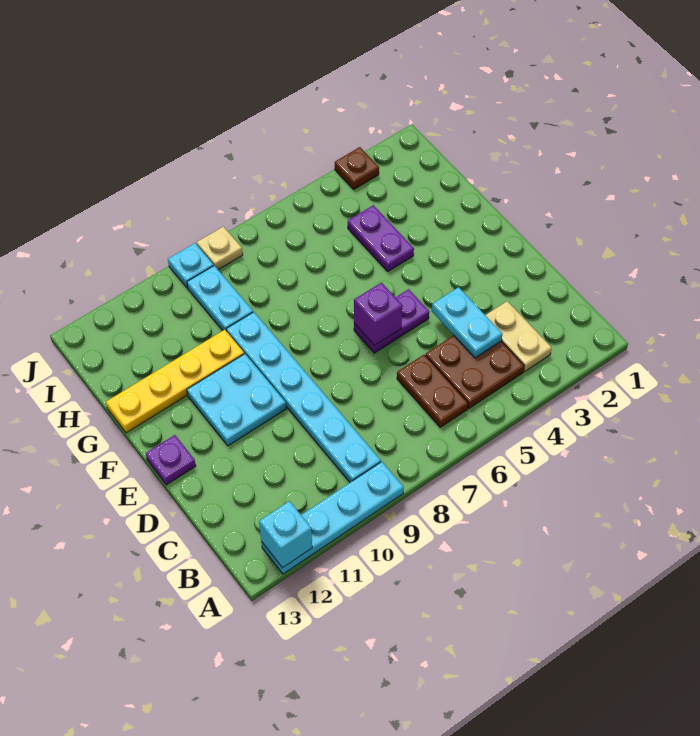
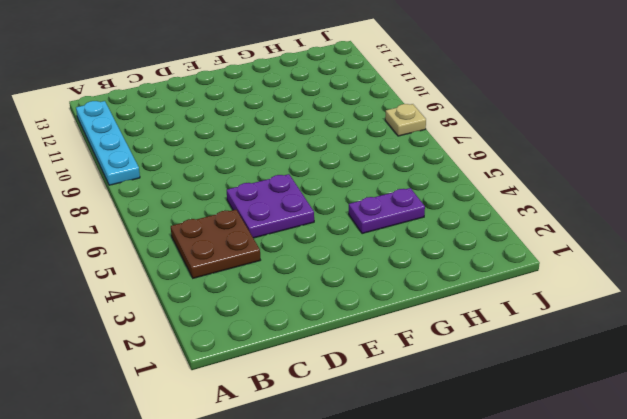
purple plate D5:E6 level 1 -> purple plate E5:E6 level 1
none -> tan plate B3:C3 level 1
none -> brown plate B6:C6 level 1
none -> cyan plate B9:G9 level 1

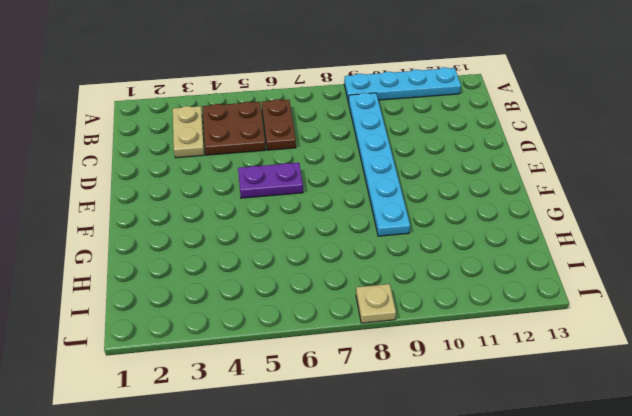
none -> cyan plate E10:F11 level 1
none -> purple plate E13 level 1
none -> purple plate G4:H4 level 1

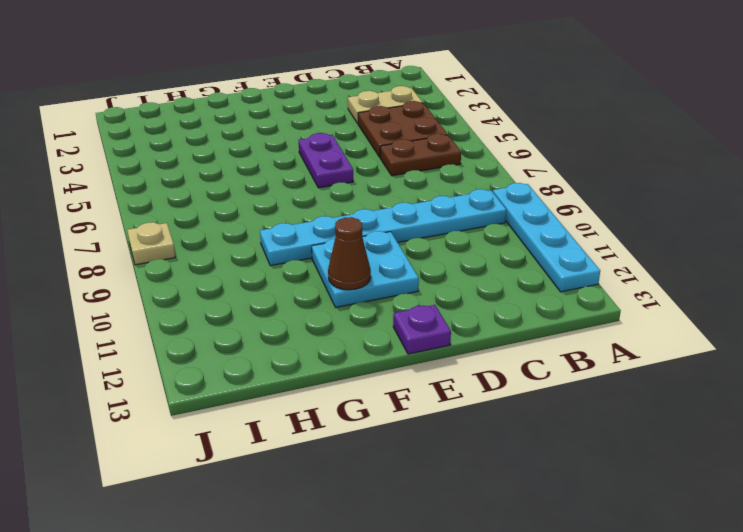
brown cone F11 level 2 -> none
none -> purple plate G4:H4 level 1
none -> yellow plate G10:G13 level 1
none -> cyan plate H9:I9 level 1

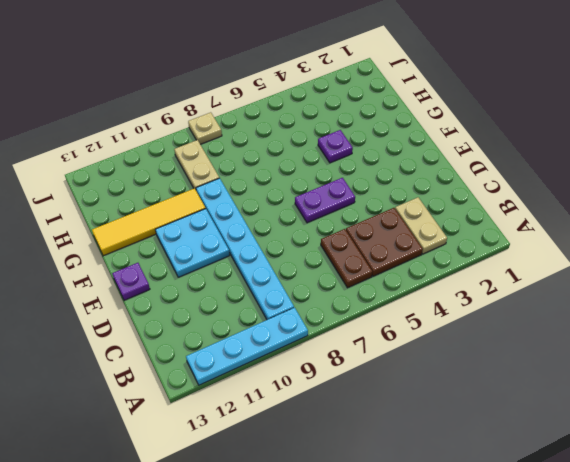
purple plate G4 level 1 -> purple plate G4:H4 level 1
yellow tile G10:G13 level 1 -> yellow plate G10:G13 level 1
tan plate H9:I9 level 1 -> cyan plate H9:I9 level 1
none -> brown plate J3 level 1
none -> cyan plate J9 level 1
none -> cyan brick A12 level 2

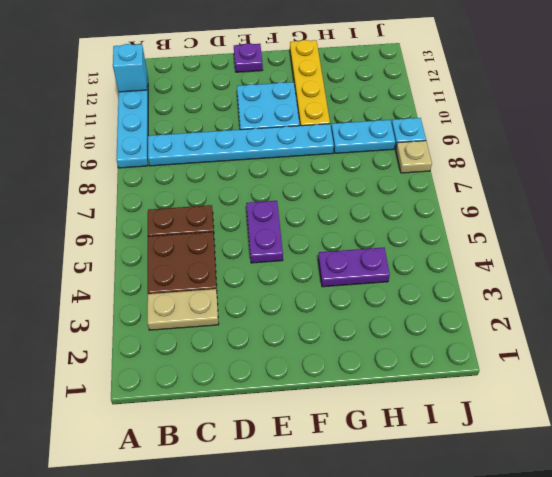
none -> brown plate J3 level 1
none -> cyan plate C4:D4 level 2
none -> purple brick E6 level 2

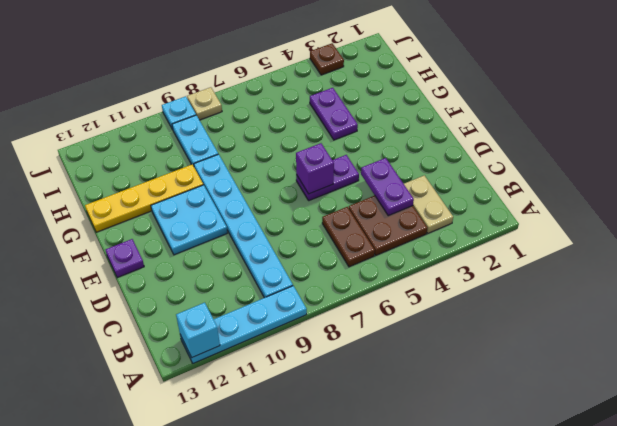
purple plate C4:D4 level 2 -> cyan plate C4:D4 level 2

